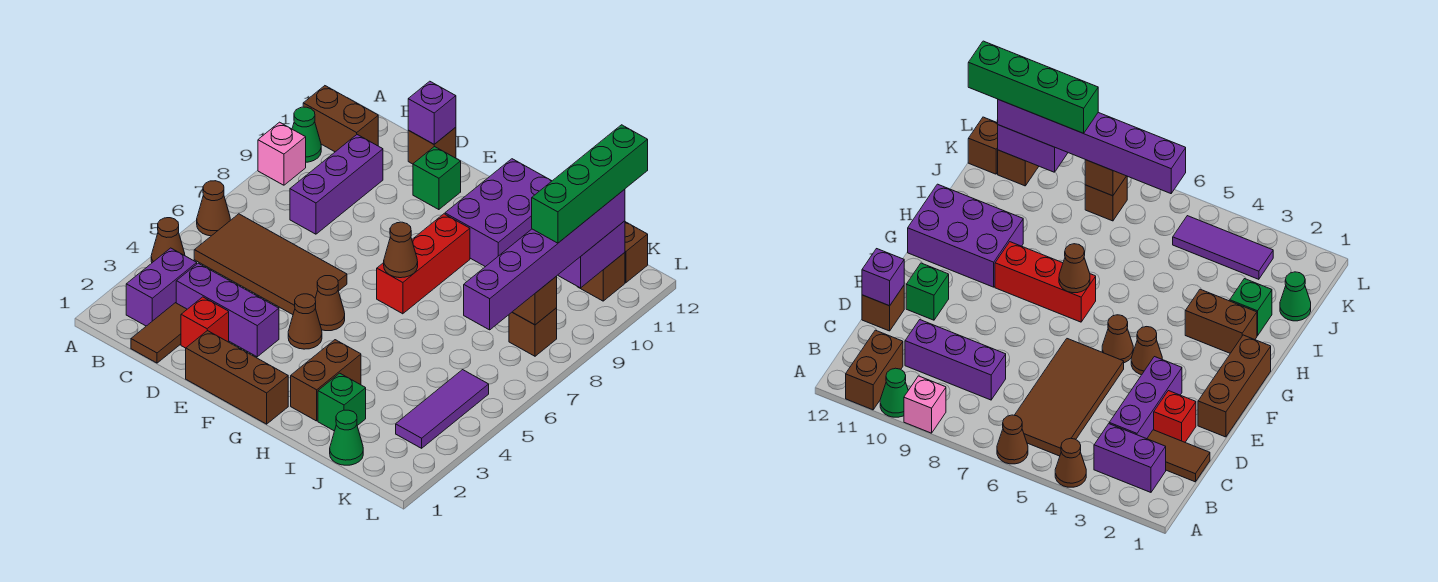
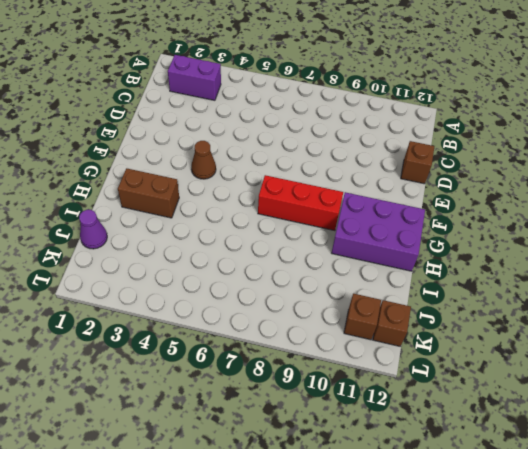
purple cone J1 level 1 -> green cone J1 level 1
none -> brown cone A4 level 1
none -> brown cone A6 level 1
none -> pink brick A9 level 1
none -> green cone A10 level 1

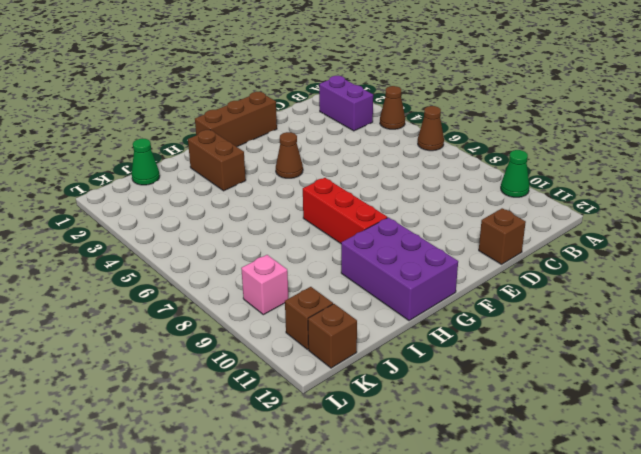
pink brick K9 level 1 -> pink brick A9 level 1
none -> brown brick A11:B11 level 1
none -> brown tile B5:E6 level 1
none -> brown tile C1:C2 level 1
none -> purple brick C3:E3 level 1

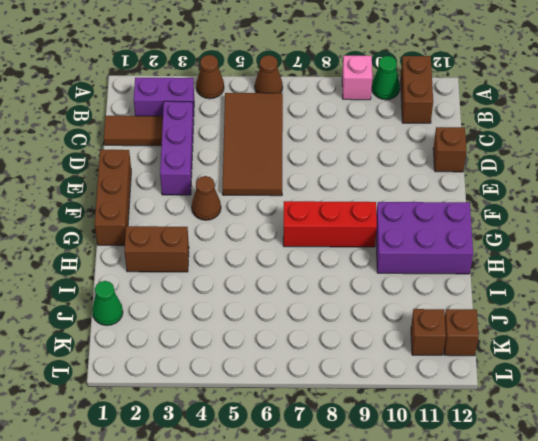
none -> purple brick C8:C10 level 1
none -> red brick D2 level 1
none -> green brick E11 level 1
none -> brown cone F5 level 1

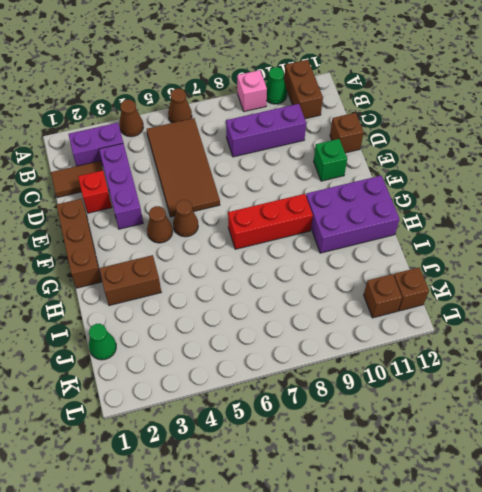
none -> green brick I2 level 1
none -> purple tile K3:K5 level 1
none -> brown brick K8 level 1
none -> purple brick D12 level 2

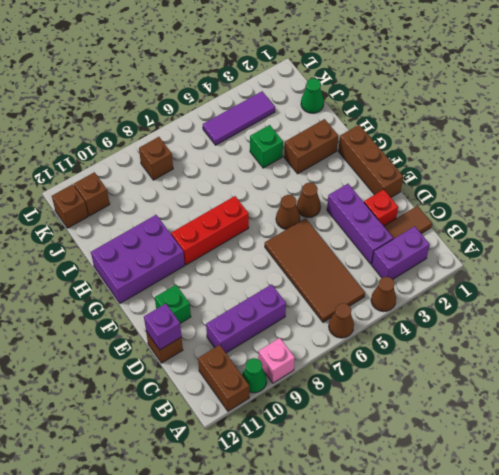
green brick I4 level 1 -> green brick I2 level 1
none -> brown cone G7 level 2
none -> brown brick K8 level 2
none -> purple brick K10:K11 level 2
none -> purple brick K6:K11 level 3

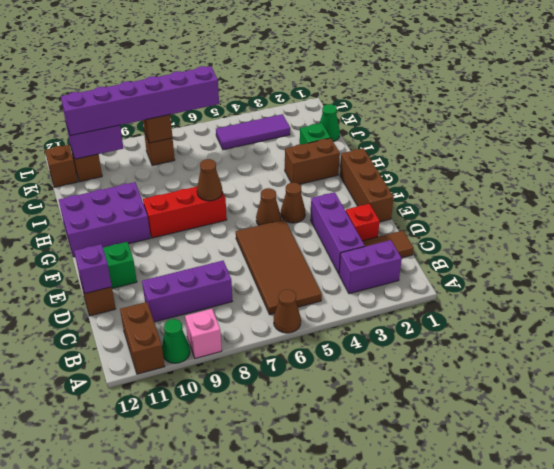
none -> brown cone A4 level 1
none -> green brick K9:K12 level 4

